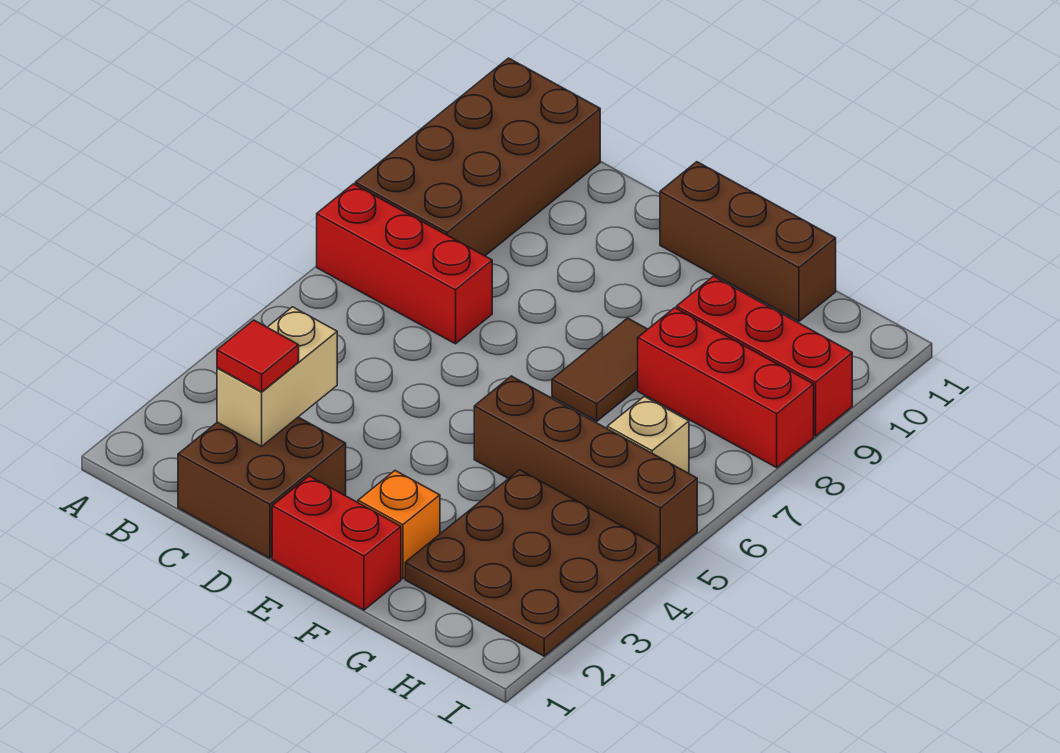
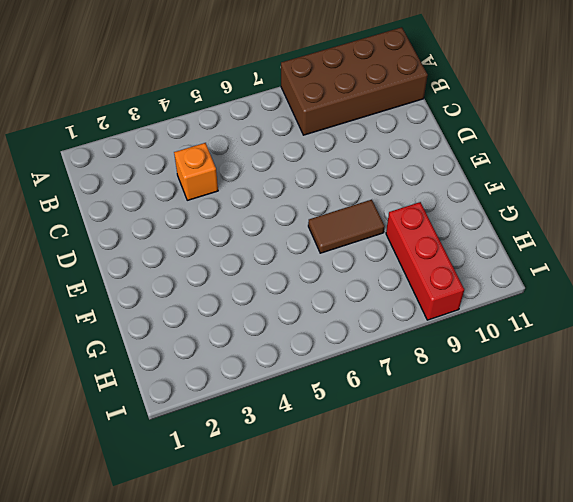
orange brick C4 level 1 -> orange brick F2 level 1
none -> red brick A7:C7 level 1
none -> brown brick C1:D2 level 1
none -> red brick E1:F1 level 1

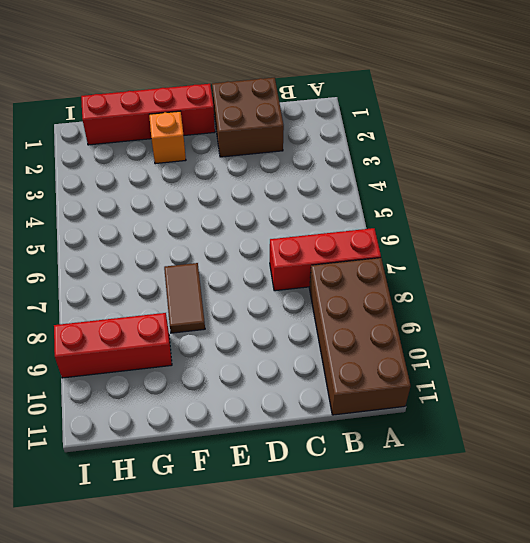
red brick E1:H1 level 1 -> red brick E1:F1 level 1
none -> brown brick E11:G11 level 1
none -> brown brick F5:I5 level 1
none -> brown plate G2:I4 level 1

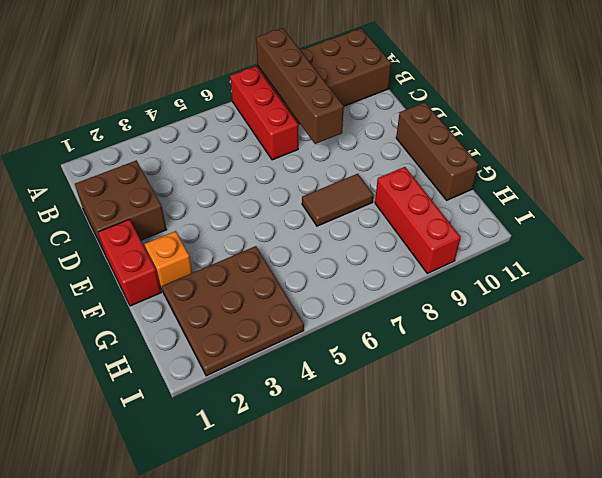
brown brick A8:D8 level 2 -> brown brick F5:I5 level 1
none -> red brick G8:I8 level 1
none -> tan brick H6 level 1
none -> tan brick C2:C3 level 2

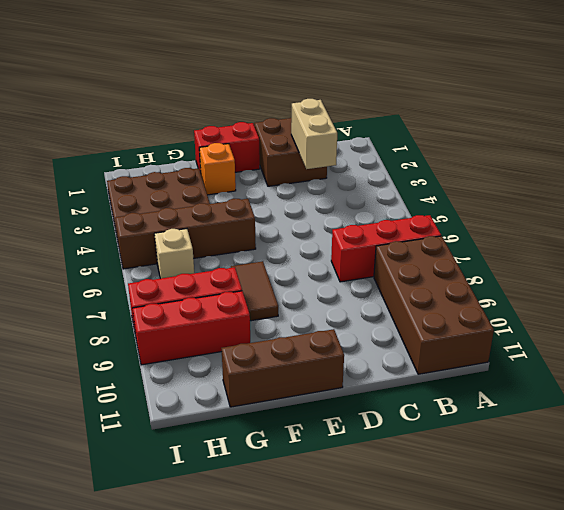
none -> red tile C2 level 3

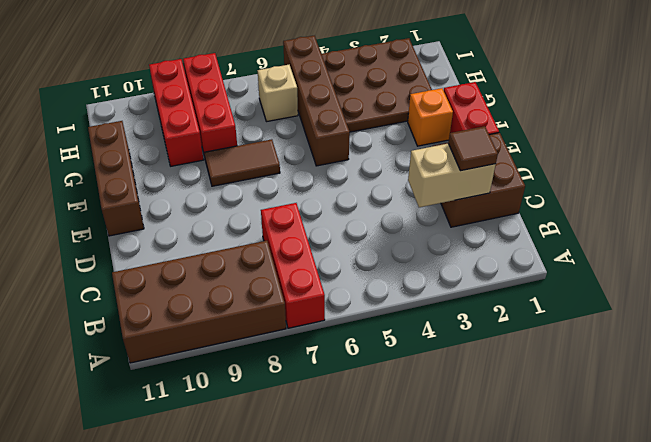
brown tile C2 level 3 -> red tile C2 level 3

